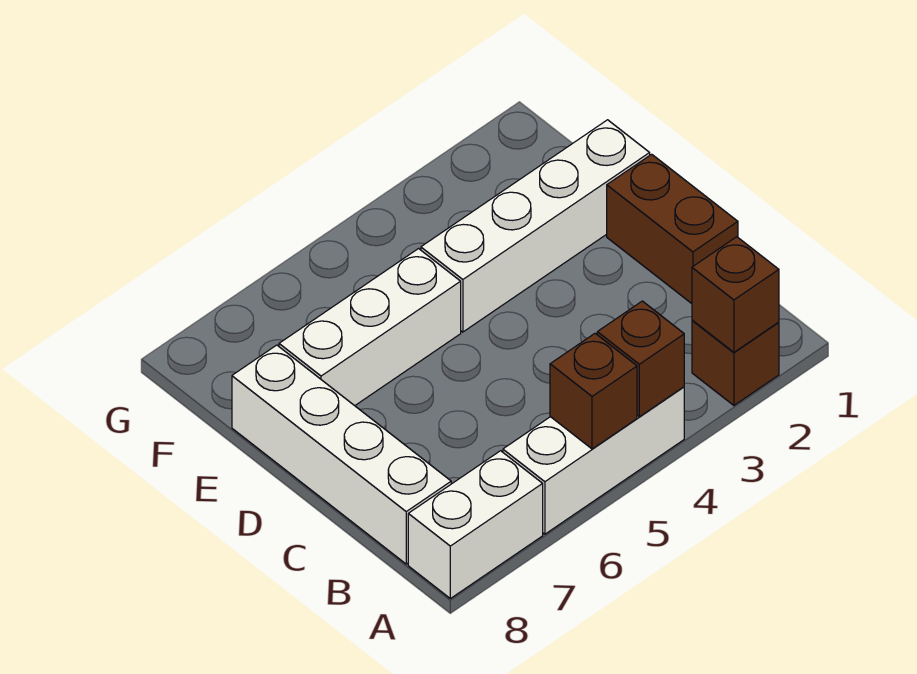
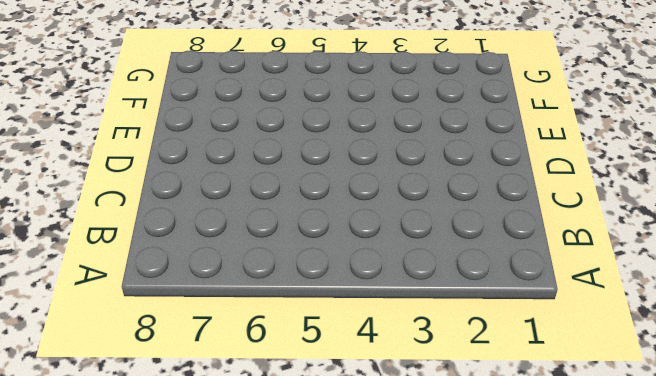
none -> brown brick A2 level 1
none -> white brick A4:A6 level 1

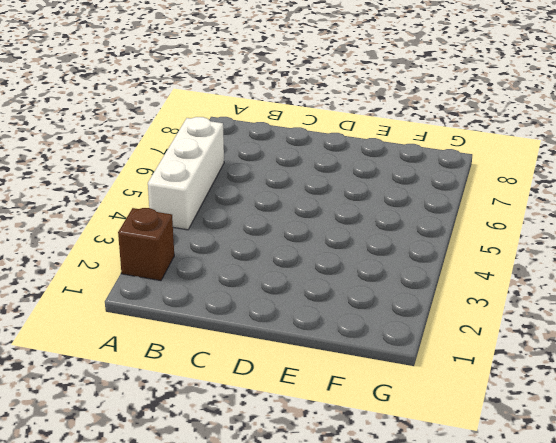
none -> white brick A7:A8 level 1
none -> white brick B8:E8 level 1

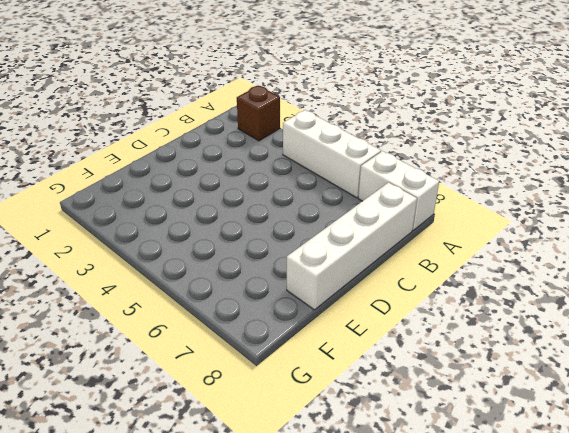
none -> brown brick C1:D1 level 1
none -> white brick E1:E4 level 1

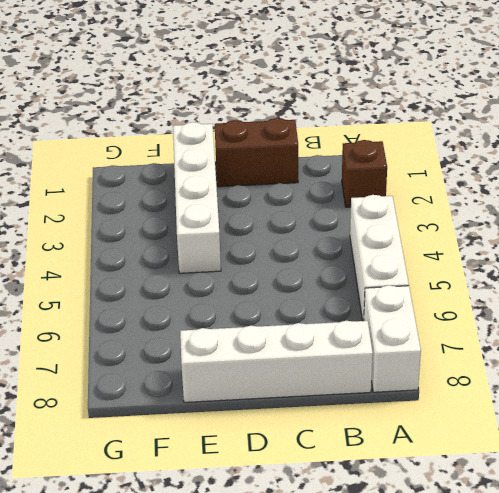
none -> white brick E5:E7 level 1
none -> brown brick A2 level 2

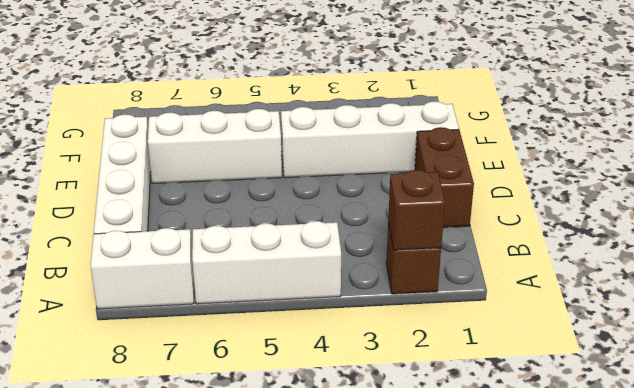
none -> brown brick A4 level 2
none -> brown brick A5 level 2

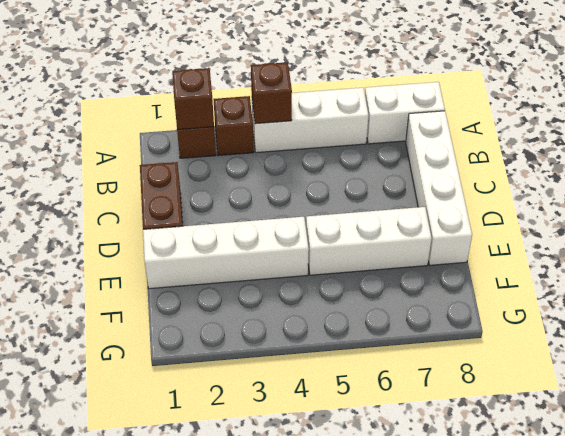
brown brick A3 level 1 -> brown brick A5 level 2

